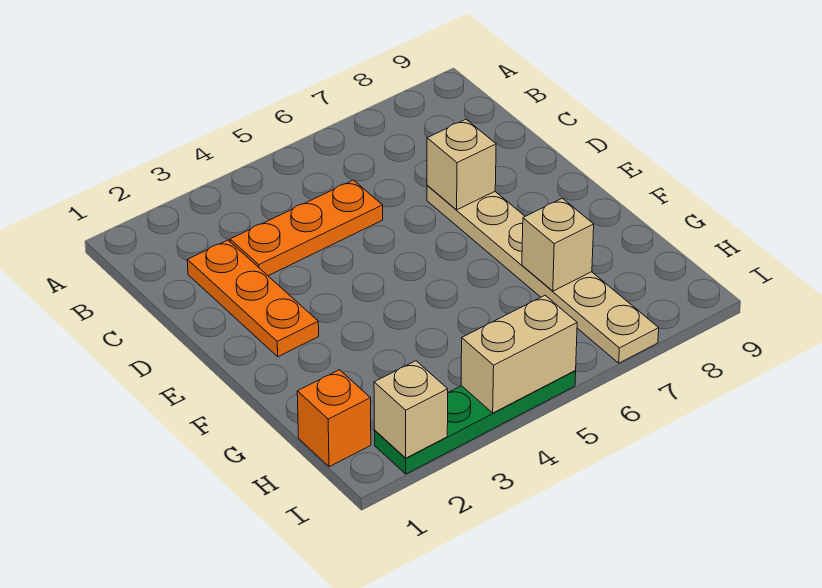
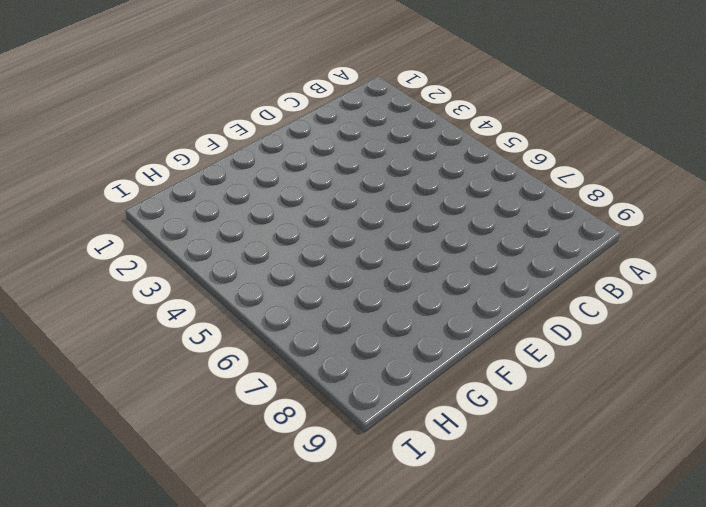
none -> orange plate C2:E2 level 1
none -> orange plate C3:C5 level 1

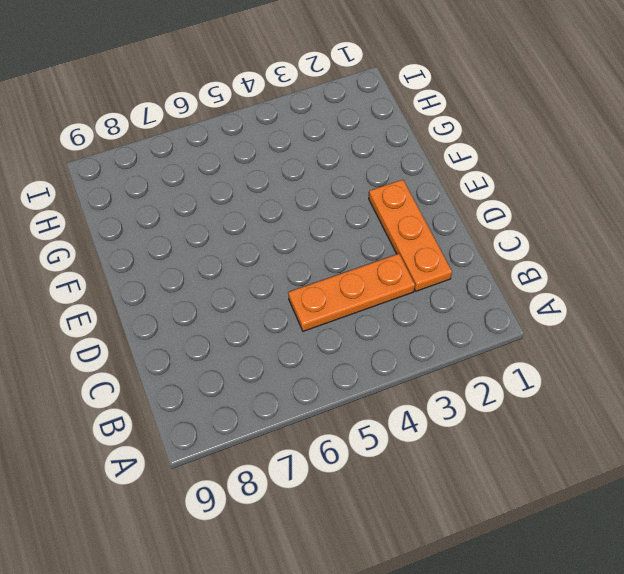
none -> tan plate D7:I7 level 1
none -> orange brick H1 level 1

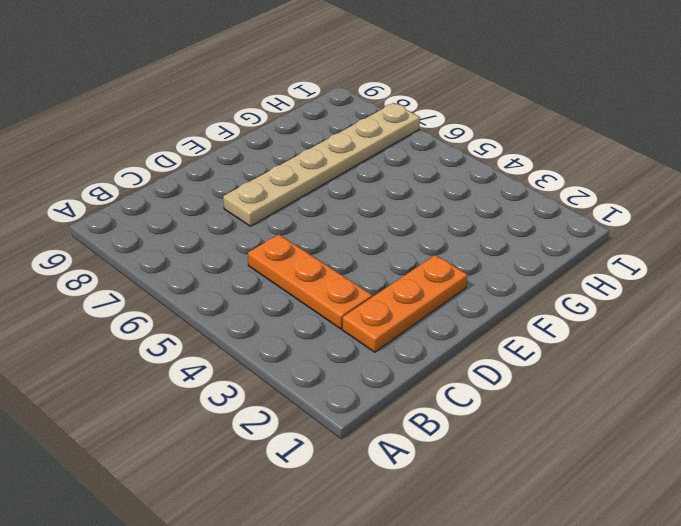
none -> orange brick H1 level 1
none -> green plate I2:I5 level 1

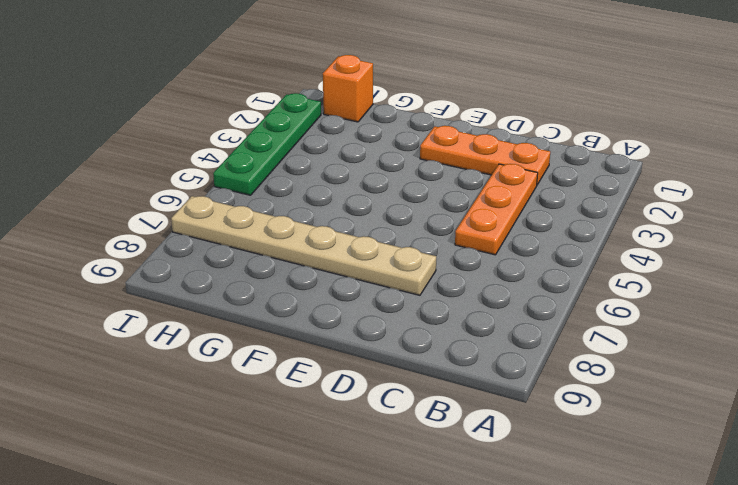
none -> tan brick D7 level 2
none -> tan brick G7 level 2

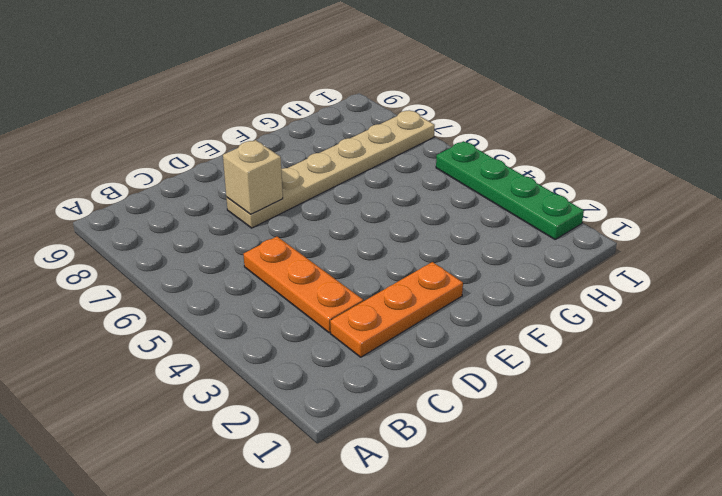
none -> orange brick H1 level 1
none -> tan brick G7 level 2

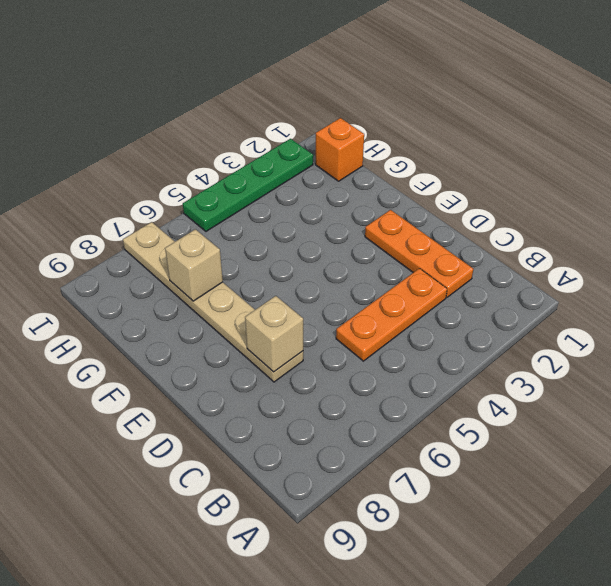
none -> tan brick I2 level 2
none -> tan brick I4:I5 level 2

